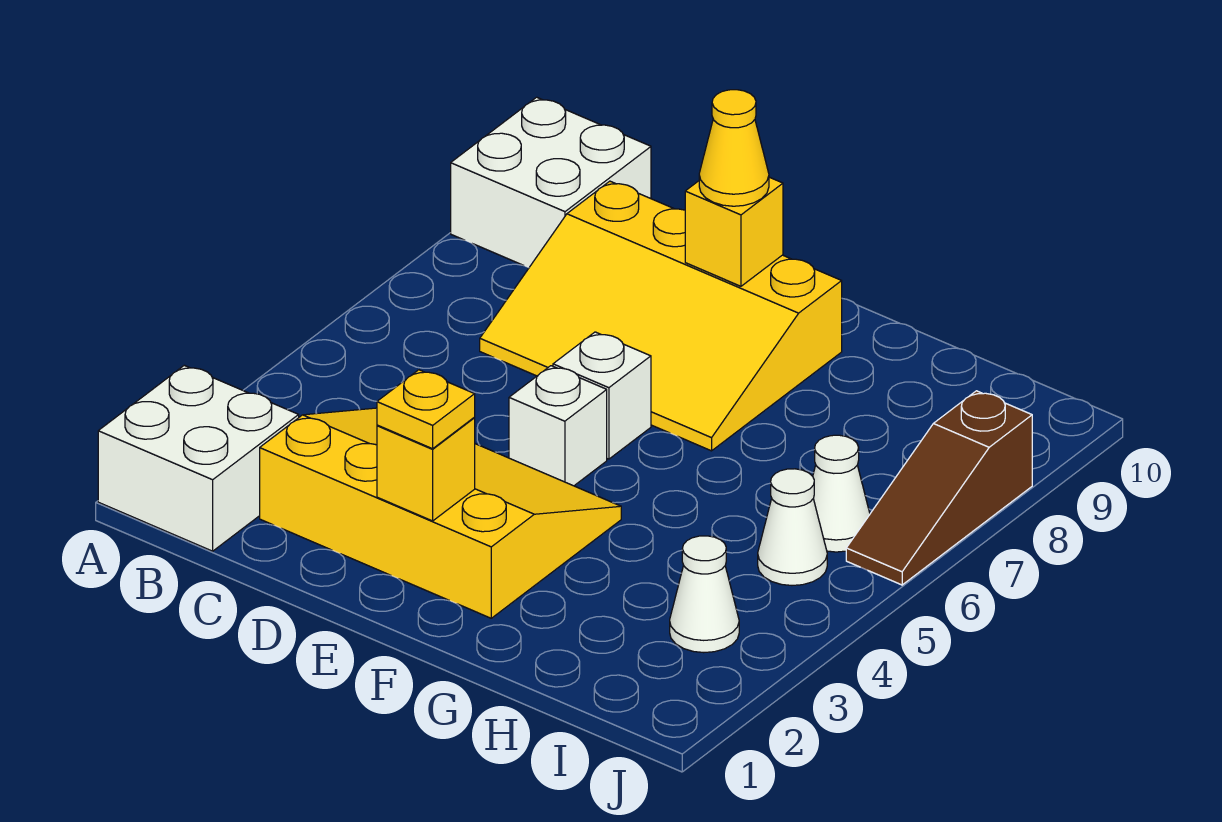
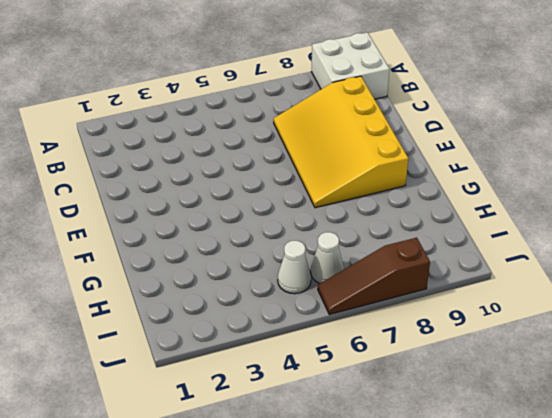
none -> white brick A1:B2 level 1
none -> yellow slope C2:F4 level 1 top 2
none -> white brick E5 level 1

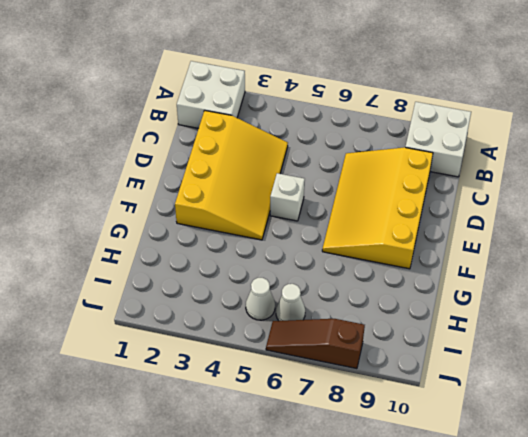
none -> white brick E6 level 1
none -> white cone I3 level 1
none -> yellow brick E2 level 2

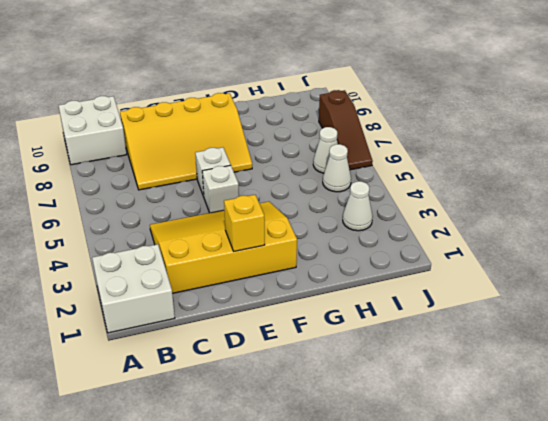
none -> yellow brick E9 level 2
none -> yellow plate E2 level 3
none -> yellow cone E9 level 3

